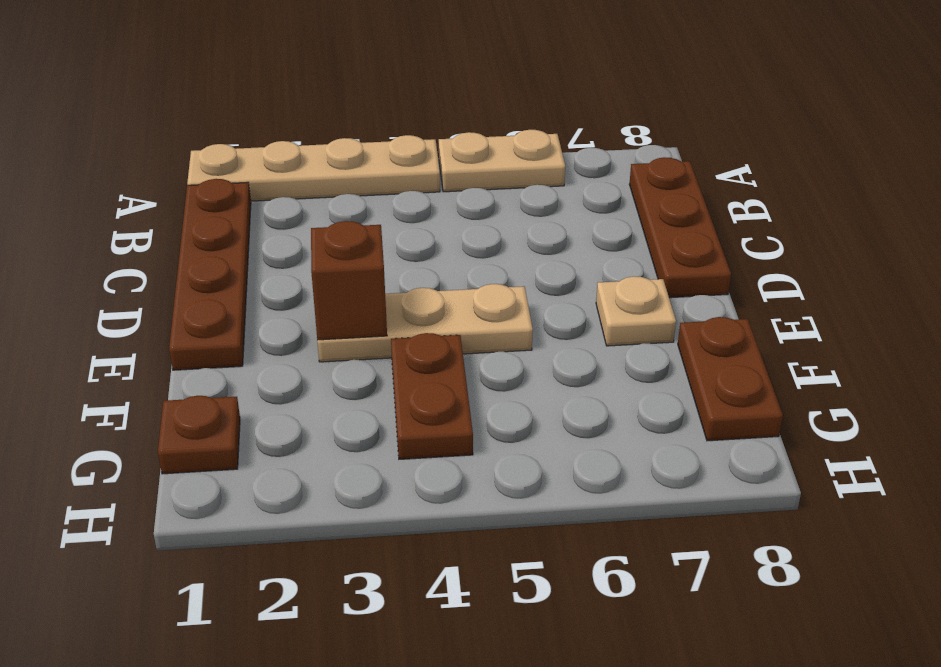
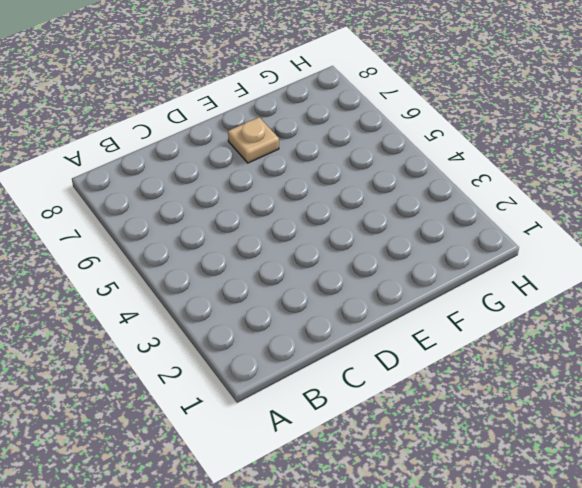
none -> tan plate A1:A4 level 1
none -> tan plate A5:A6 level 1

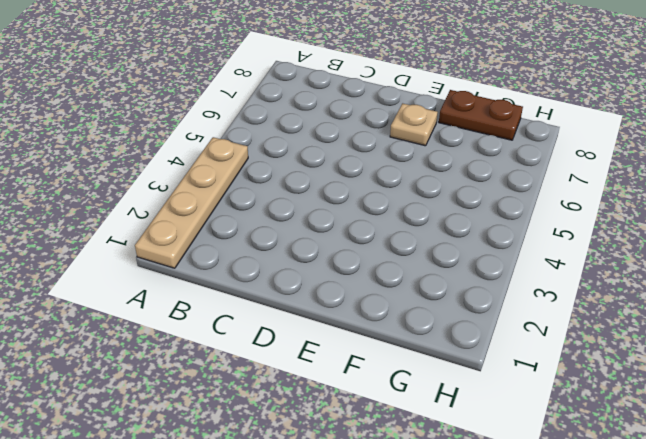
none -> tan plate A5:A6 level 1
none -> brown plate B1:E1 level 1

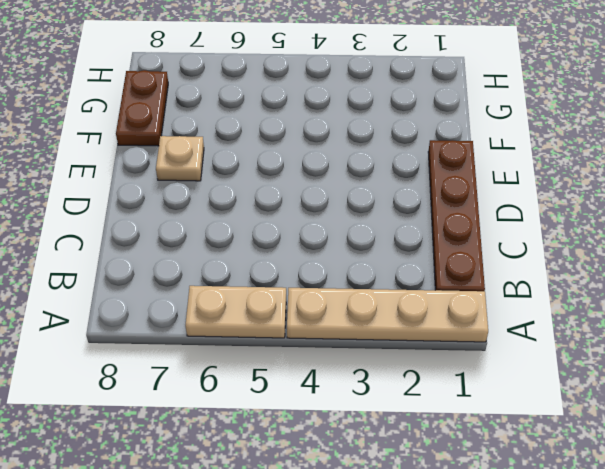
none -> brown plate B8:D8 level 1
none -> tan plate E3:E5 level 1

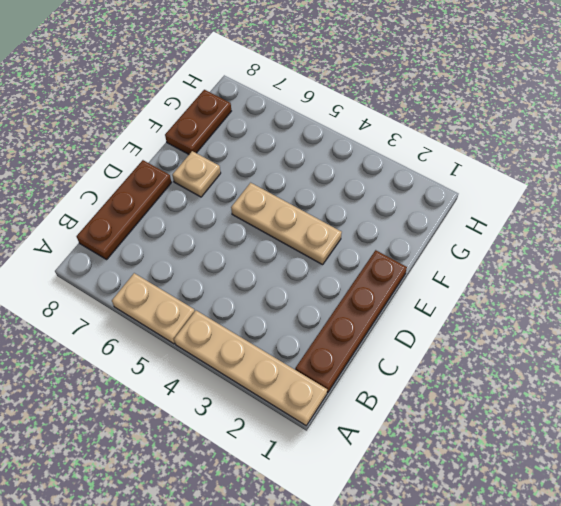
none -> brown plate F4:G4 level 1
none -> brown plate G1 level 1

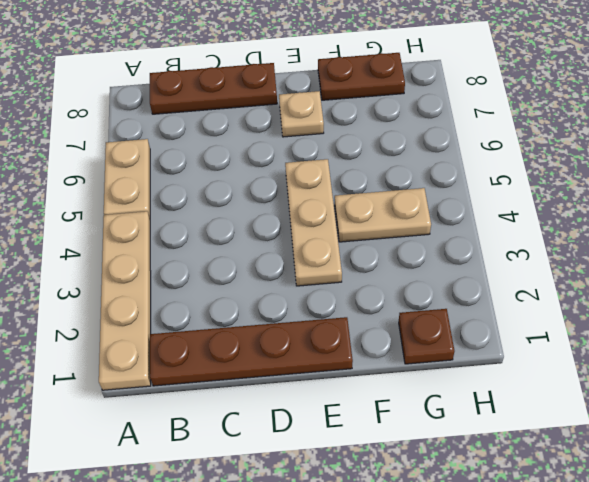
tan plate F4:G4 level 1 -> brown plate F4:G4 level 1
none -> brown brick E3 level 2

